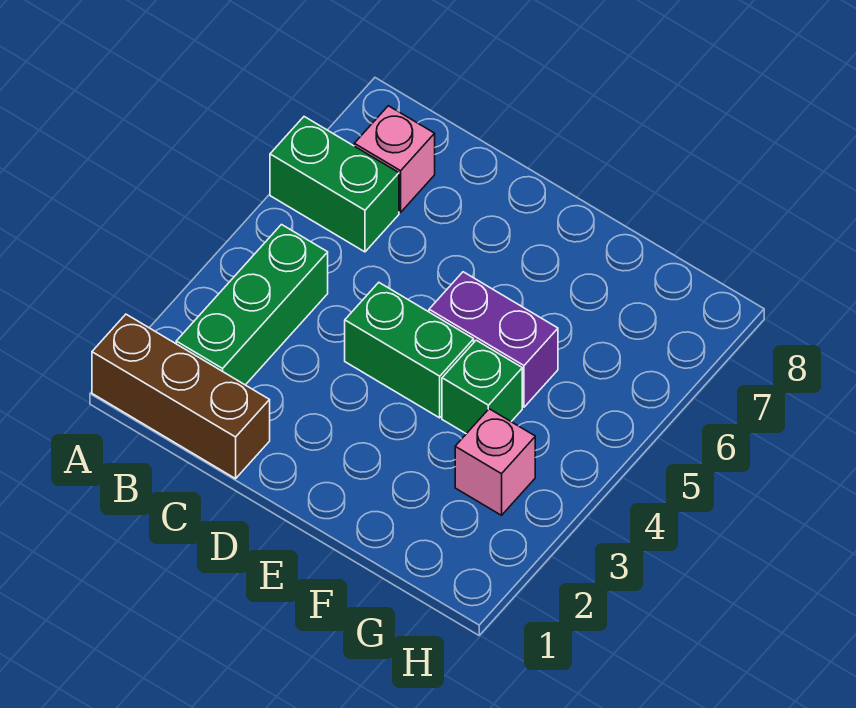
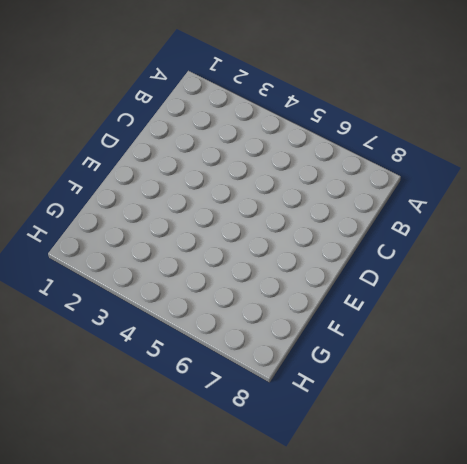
none -> brown brick A1:C1 level 1
none -> green brick A6:B6 level 1

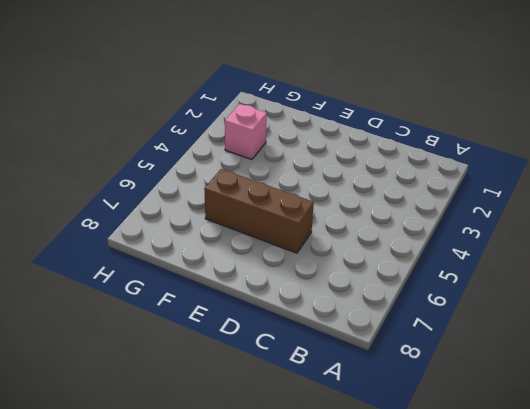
brown brick D6:F6 level 1 -> brown brick A1:C1 level 1
none -> green brick A6:B6 level 1
none -> green brick B2:B4 level 1

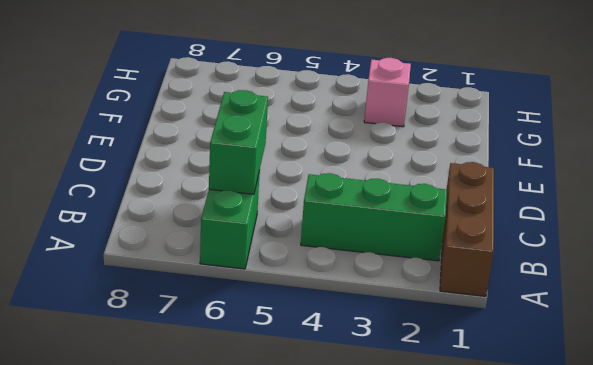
green brick B6:C6 level 2 -> green brick D4:E4 level 1
none -> pink brick B7 level 1
none -> purple brick E5:F5 level 1

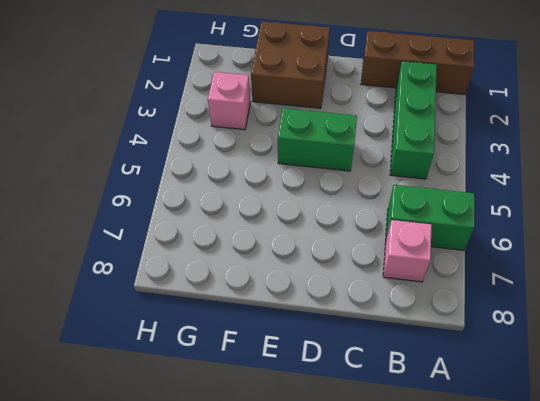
brown brick E1:F2 level 1 -> none
none -> purple brick E5:F5 level 1
none -> green brick F4 level 1

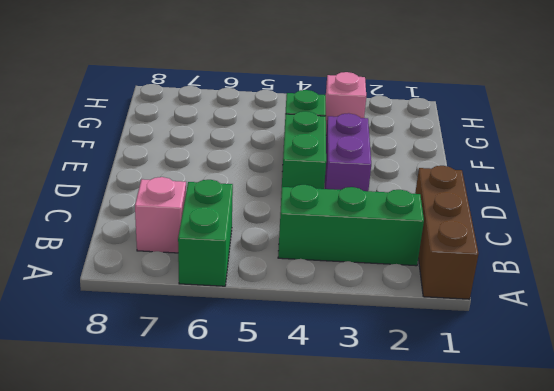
purple brick D3:E3 level 1 -> purple brick E5:F5 level 1

